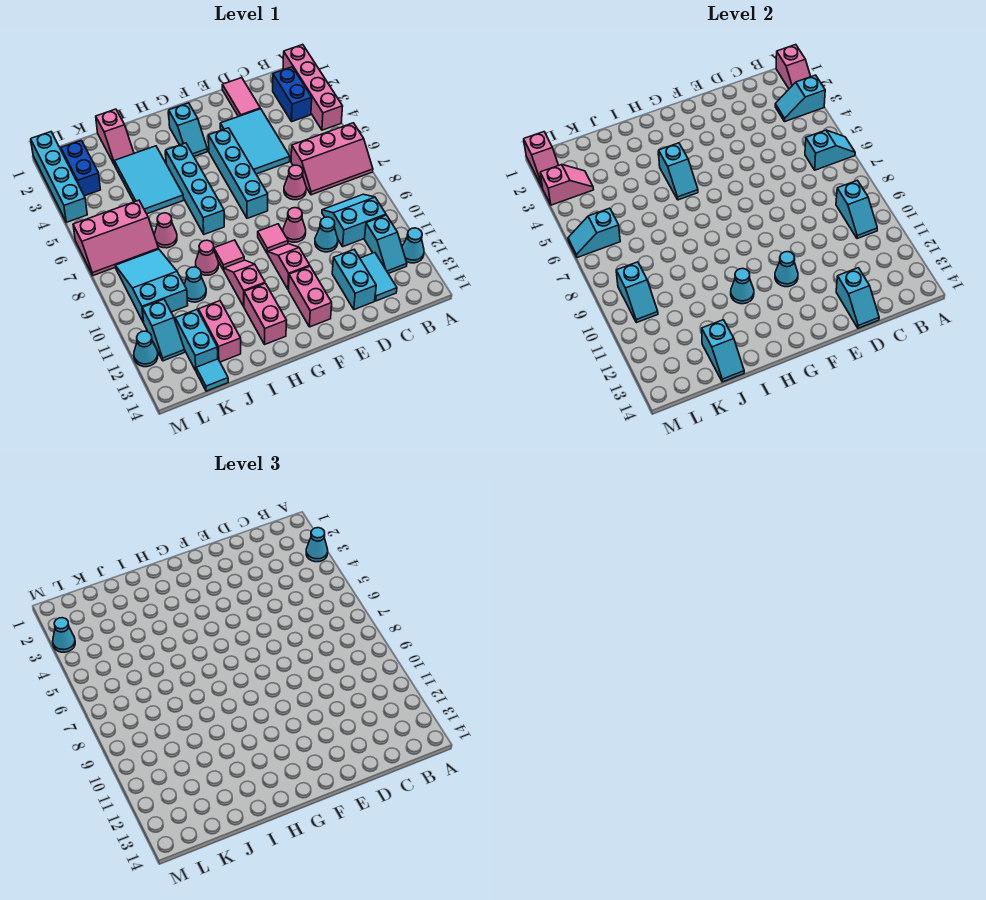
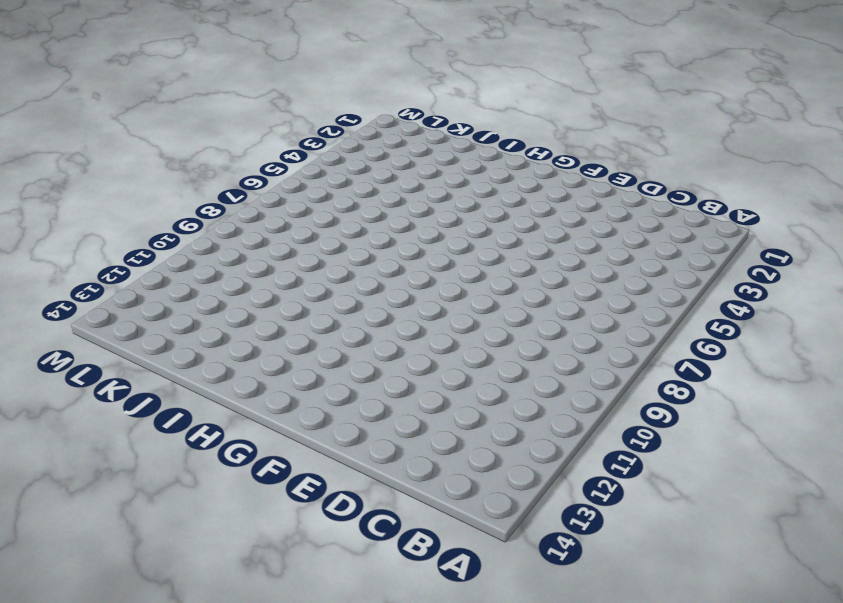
none -> pink brick A1:A4 level 1
none -> pink slope A6:C7 level 1 top 6
none -> cyan cone A12 level 1
none -> blue brick B2:B3 level 1

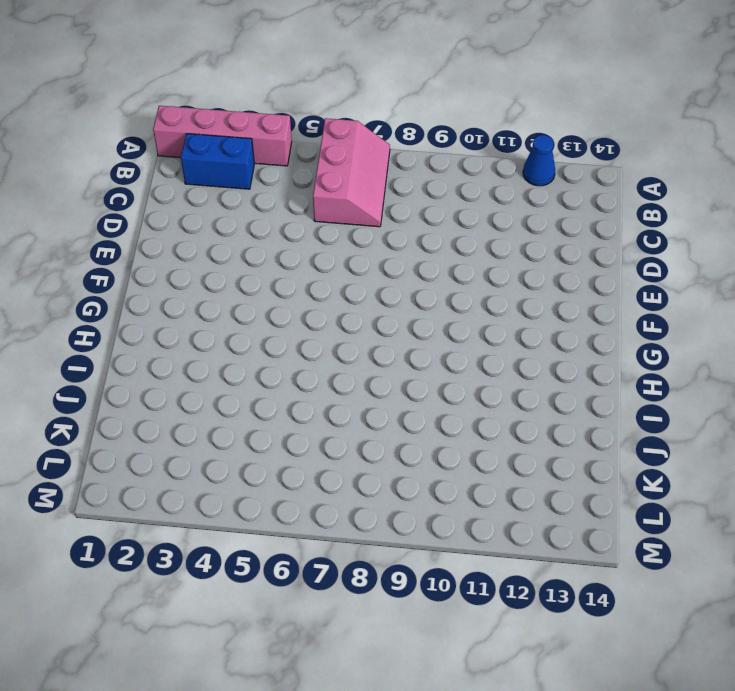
blue cone A12 level 1 -> cyan cone A12 level 1
none -> cyan slope B9:C10 level 1 top 10
none -> cyan slope B11:B12 level 1 top 11
none -> cyan tile C12:C13 level 1
none -> pink tile D1:D2 level 1

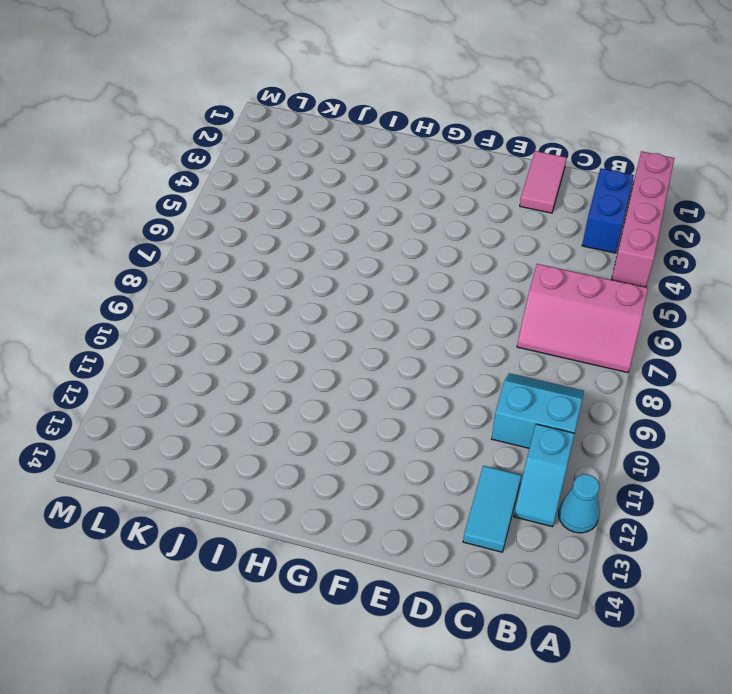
none -> cyan tile D3:E5 level 1
none -> pink cone D7 level 1
none -> cyan cone D10 level 1
none -> cyan brick D12:D13 level 1

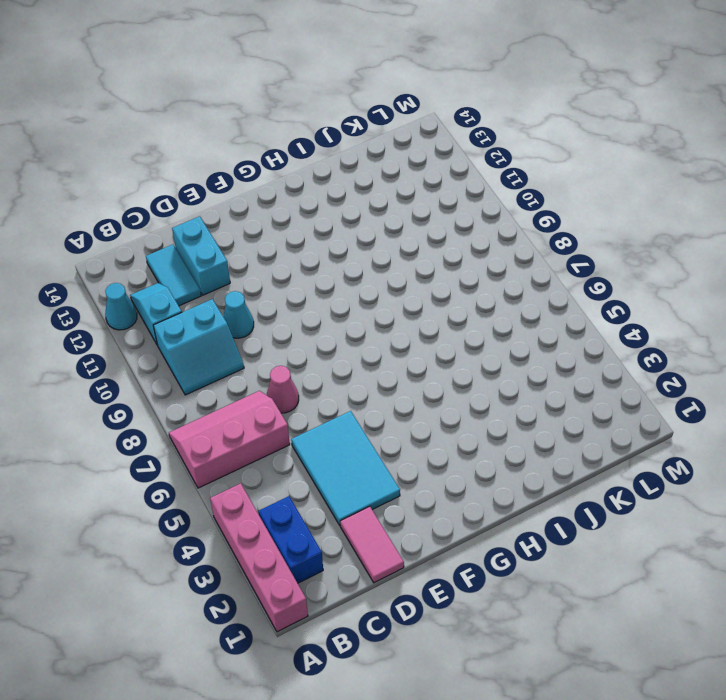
none -> pink cone E9 level 1
none -> cyan brick F4:F7 level 1
none -> pink tile F9 level 1
none -> pink slope F10:F11 level 1 top 11

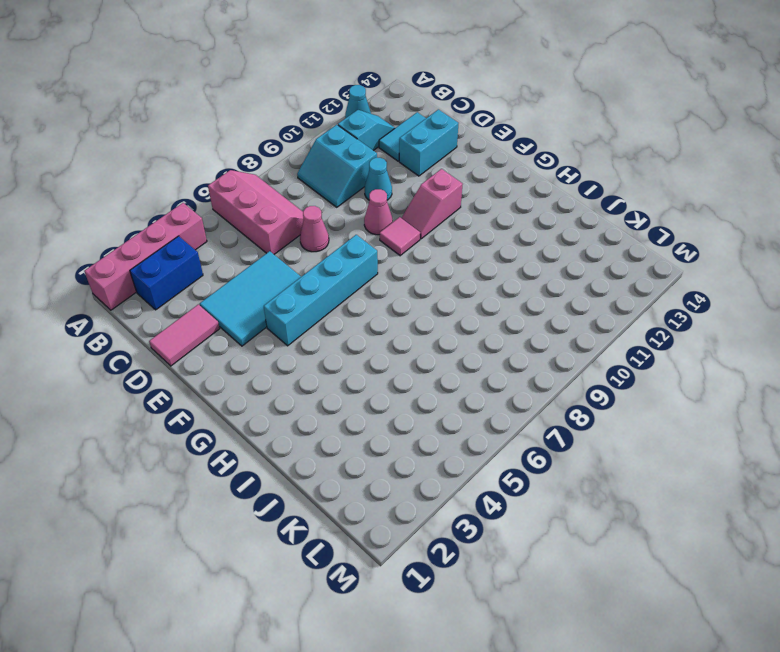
none -> pink brick F12:F13 level 1
none -> cyan slope G2:G3 level 1 top 2
none -> cyan brick H4:H7 level 1
none -> pink tile H9 level 1

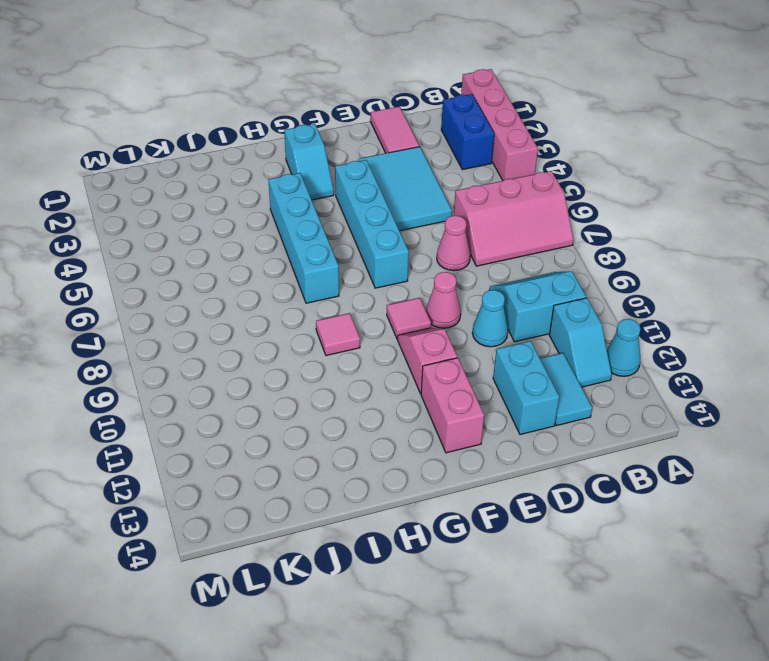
none -> pink slope H10:H11 level 1 top 11
none -> pink brick H12:H13 level 1
none -> cyan tile I3:J5 level 1
none -> pink cone I9 level 1

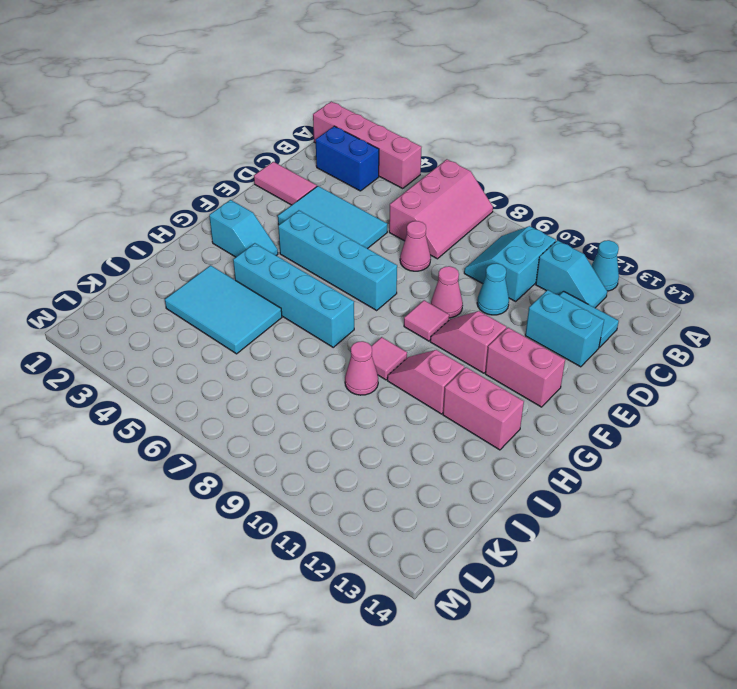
none -> pink slope J1:J2 level 1 top 1
none -> pink cone J7 level 1
none -> cyan cone J10 level 1
none -> pink brick J12:J13 level 1

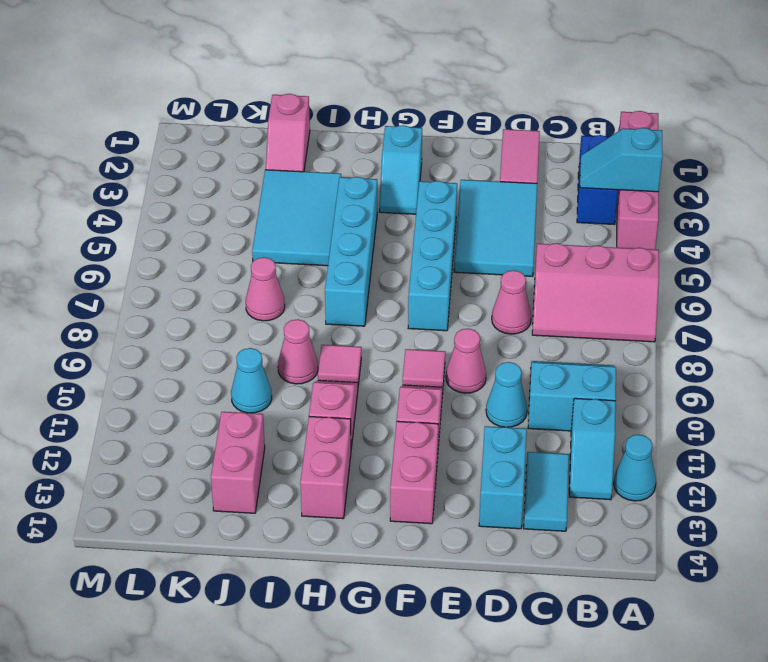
none -> pink slope K6:M7 level 1 top 6
none -> cyan slope K8:L10 level 1 top 10
none -> cyan brick K12:K13 level 1
none -> cyan tile K14 level 1

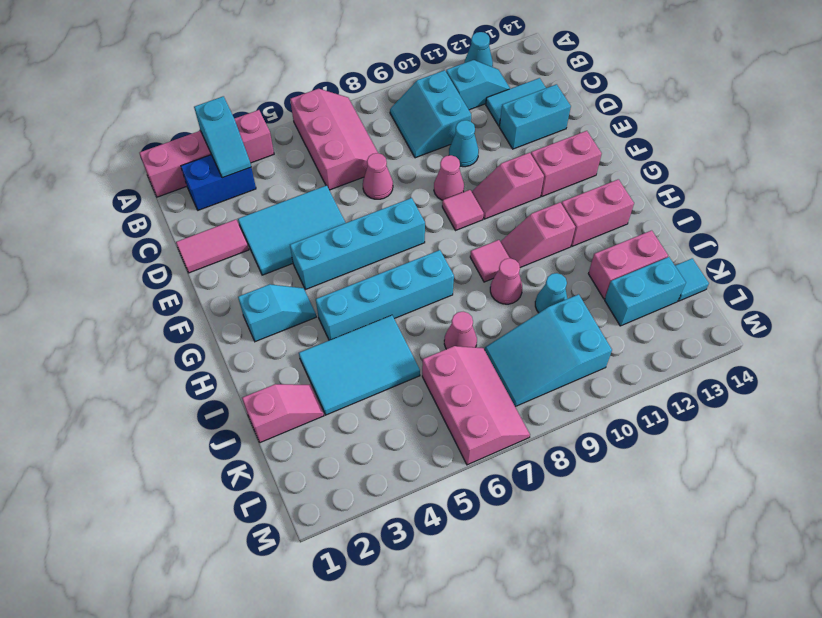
none -> blue brick L2:L3 level 1
none -> cyan slope L11:L12 level 1 top 11
none -> cyan brick M1:M4 level 1
none -> cyan cone M12 level 1

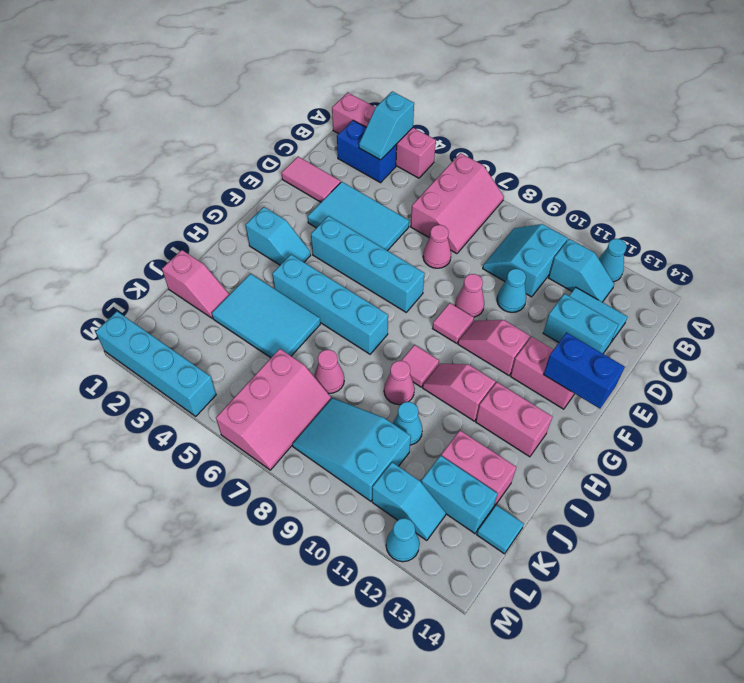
blue brick F13:F14 level 2 -> blue brick L2:L3 level 1
none -> pink slope A1:A2 level 2 top 1
none -> cyan slope A6:B6 level 2 top B
none -> cyan slope B9:B10 level 2 top 9
none -> cyan slope D13:D14 level 2 top 13

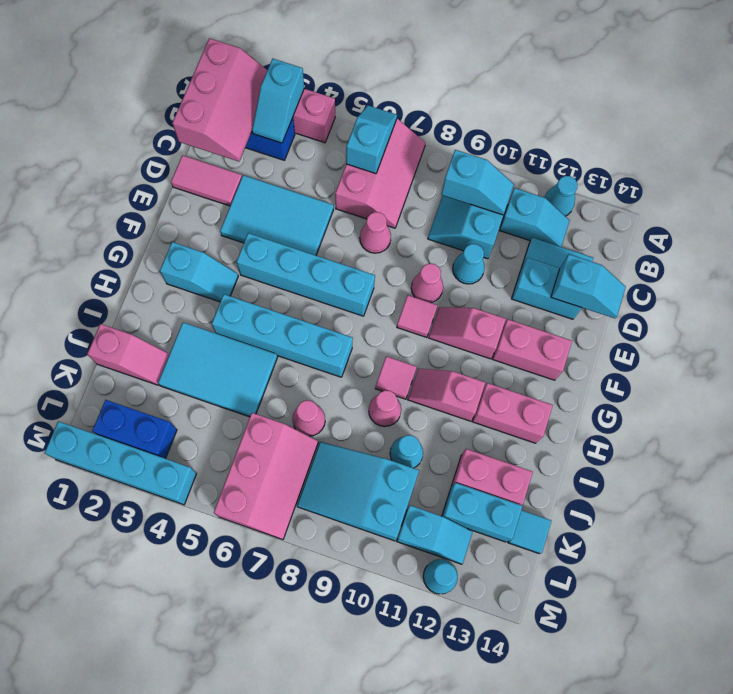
pink slope A1:C2 level 2 top 1 -> pink slope A1:A2 level 2 top 1
none -> cyan cone F11 level 2
none -> cyan slope H4:H5 level 2 top 4
none -> cyan cone H11 level 2
none -> cyan slope J13:J14 level 2 top 13

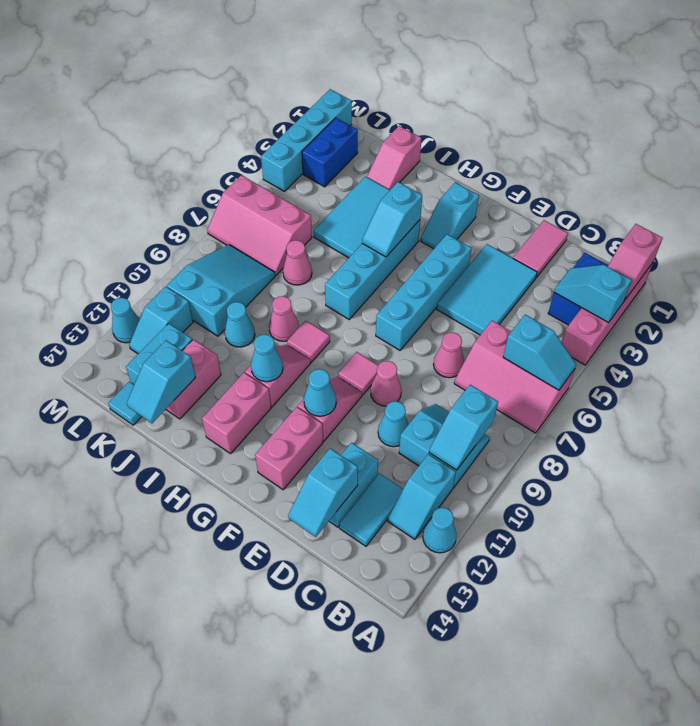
none -> pink slope L3:M3 level 2 top M
none -> cyan slope L6:M6 level 2 top L
none -> cyan slope L9:L10 level 2 top 9
none -> pink slope M1:M2 level 2 top 1

